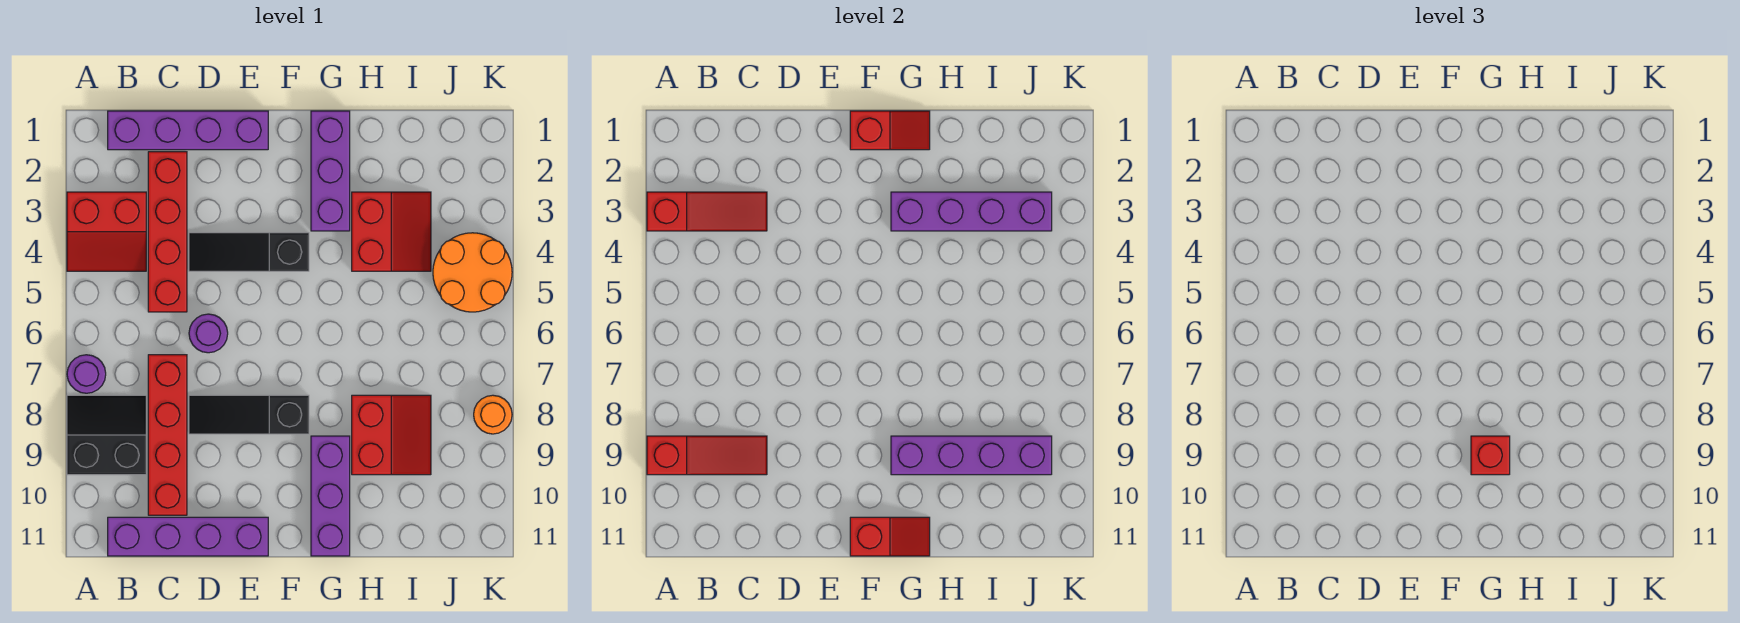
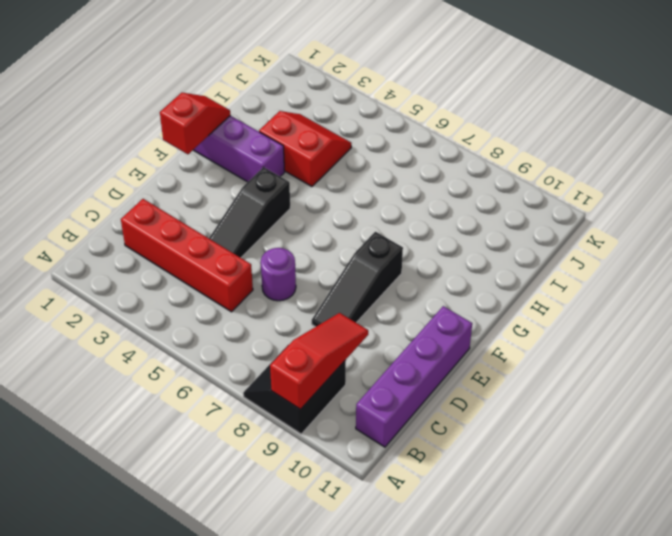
none -> red slope A3:B4 level 1 top 3
none -> purple round brick A7 level 1
none -> purple brick B1:E1 level 1

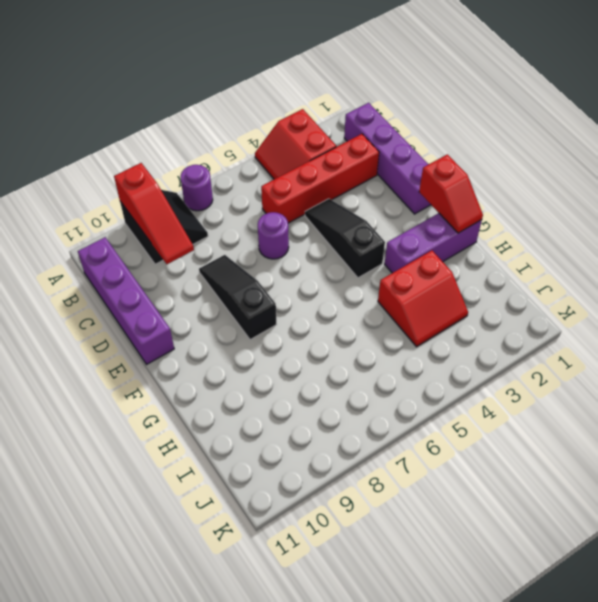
none -> red brick C7:C10 level 1
none -> purple brick G9:G11 level 1
none -> red slope H8:I9 level 1 top H

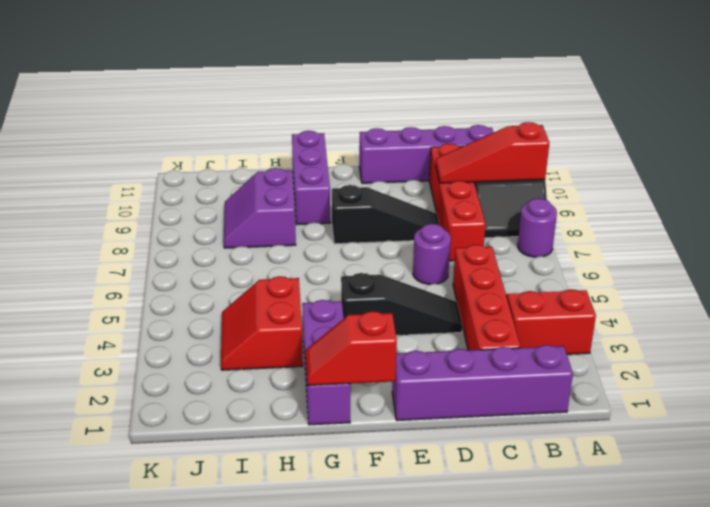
purple slope H8:I9 level 1 top H -> red slope H8:I9 level 1 top H
none -> orange round brick J4:K5 level 1
none -> orange round brick K8 level 1
none -> red slope A3:C3 level 2 top A

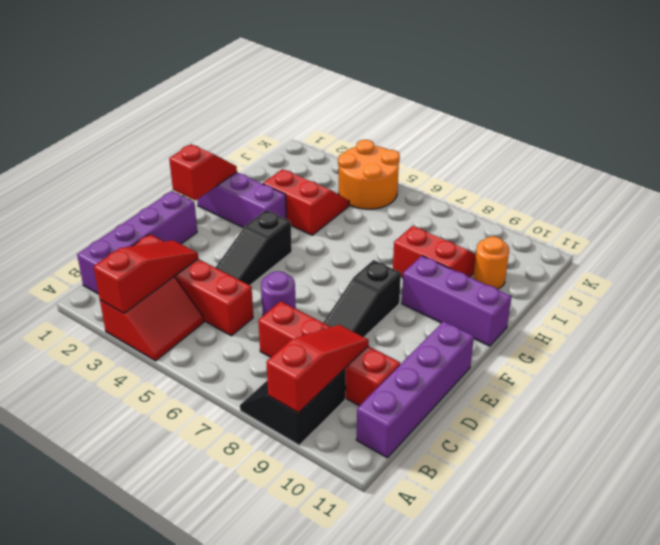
orange round brick I10 level 1 -> orange round brick K8 level 1
none -> purple round brick A7 level 1
none -> red slope F11:G11 level 2 top F
none -> purple brick G3:J3 level 2

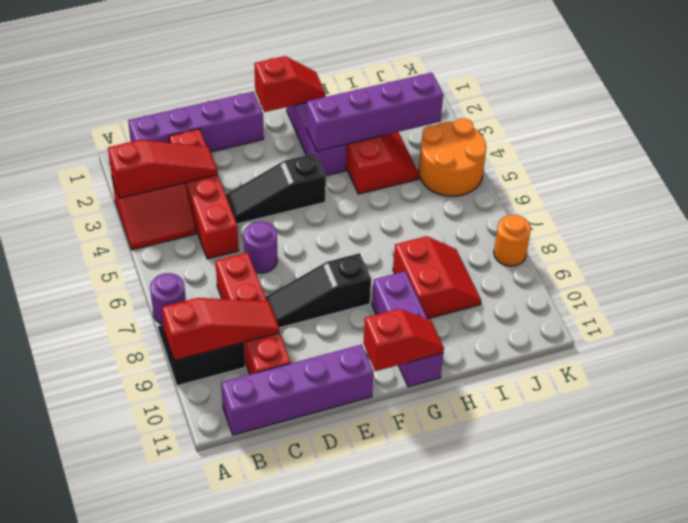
none -> purple brick G9:J9 level 2
none -> red brick G9 level 3

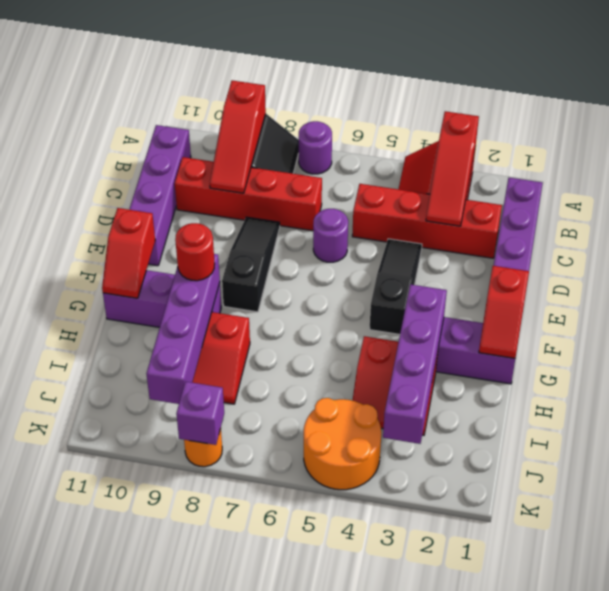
red round brick G9 level 3 -> red brick G9 level 3
purple brick K8 level 2 -> none

